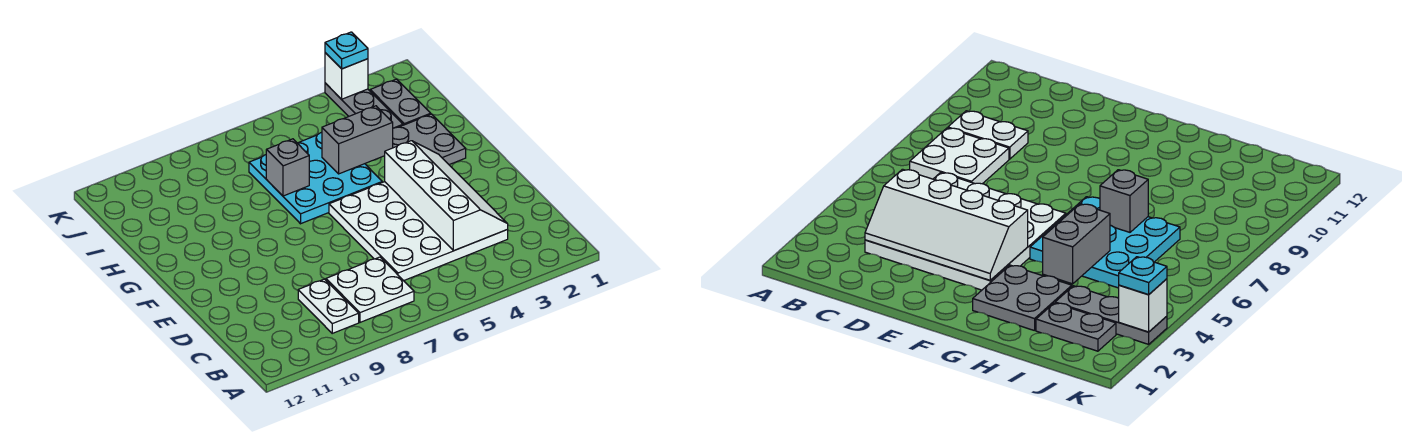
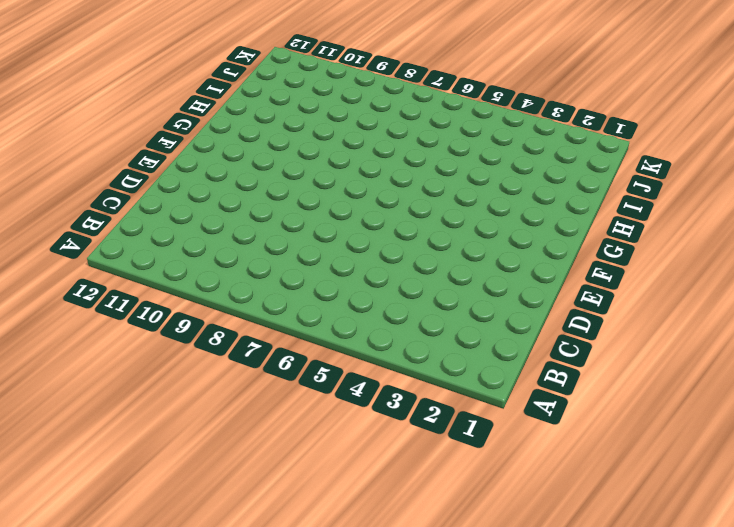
none -> white plate B7:C8 level 1
none -> white plate B9:C9 level 1
none -> white plate C3:F6 level 1

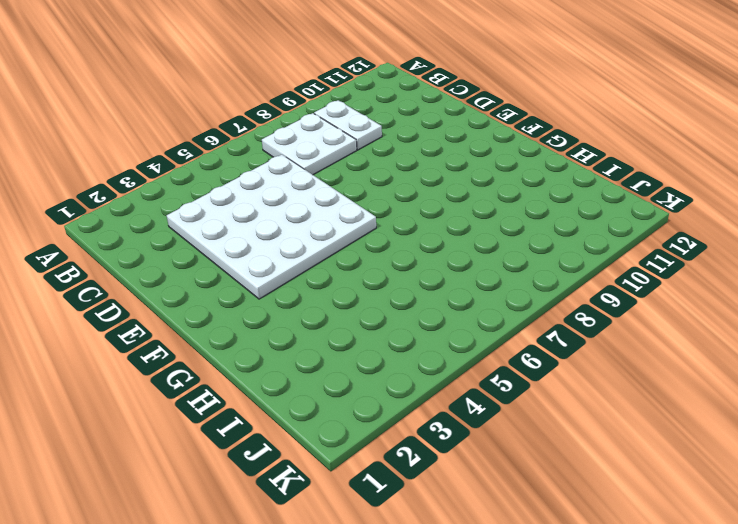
none -> grey plate G2:H3 level 1
none -> cyan plate G5:I7 level 1
none -> grey plate I2:J2 level 1

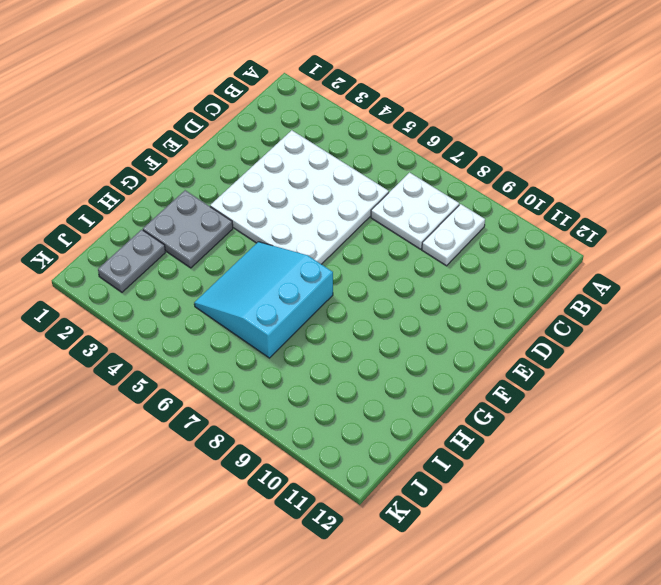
cyan slope G5:I7 level 1 top 7 -> cyan plate G5:I7 level 1
none -> grey plate I3:K3 level 1
none -> white slope C3:F4 level 2 top 4
none -> grey brick H4:H5 level 2

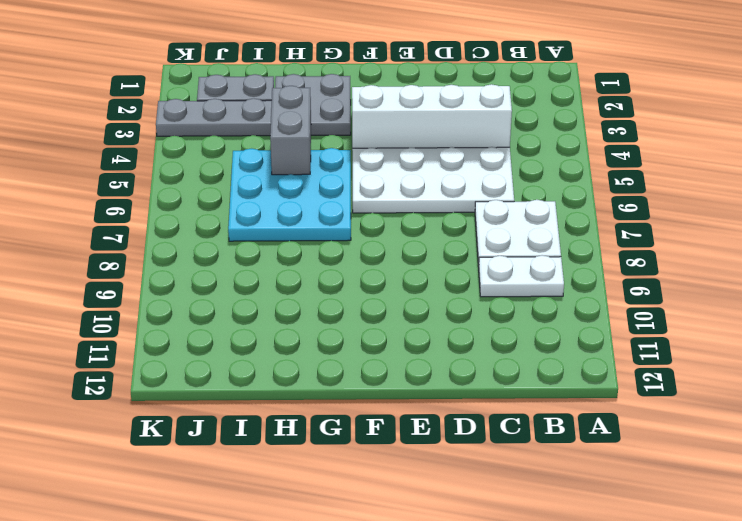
none -> grey brick H7 level 2
none -> white brick K3 level 2
none -> cyan plate K3 level 3

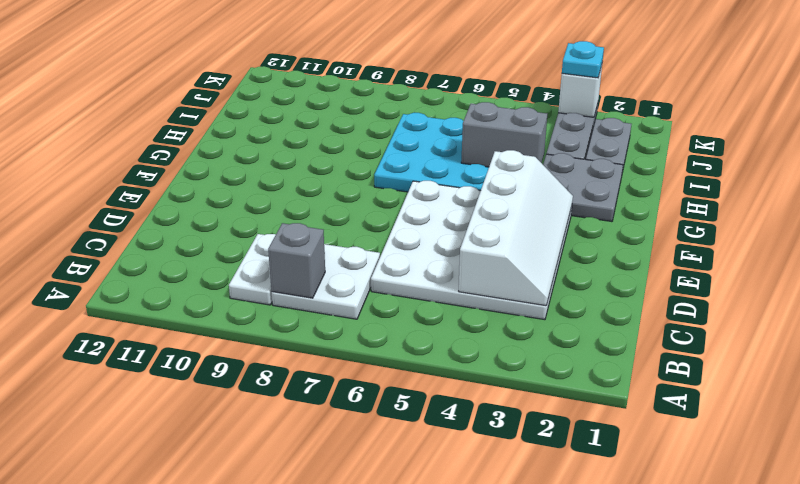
grey brick B8 level 2 -> grey brick H7 level 2

